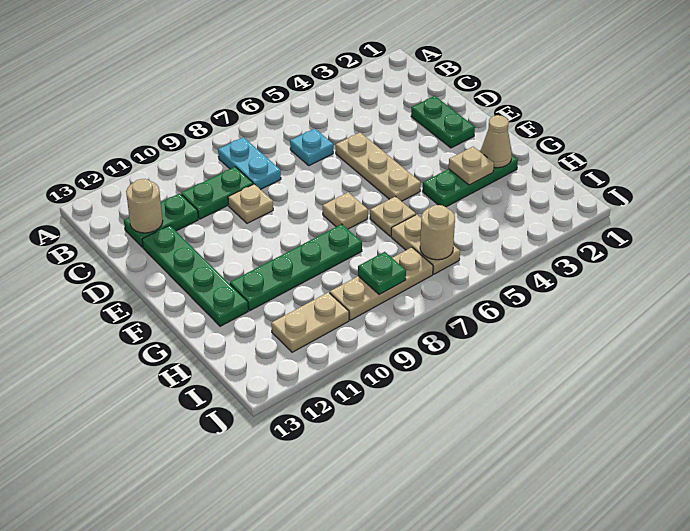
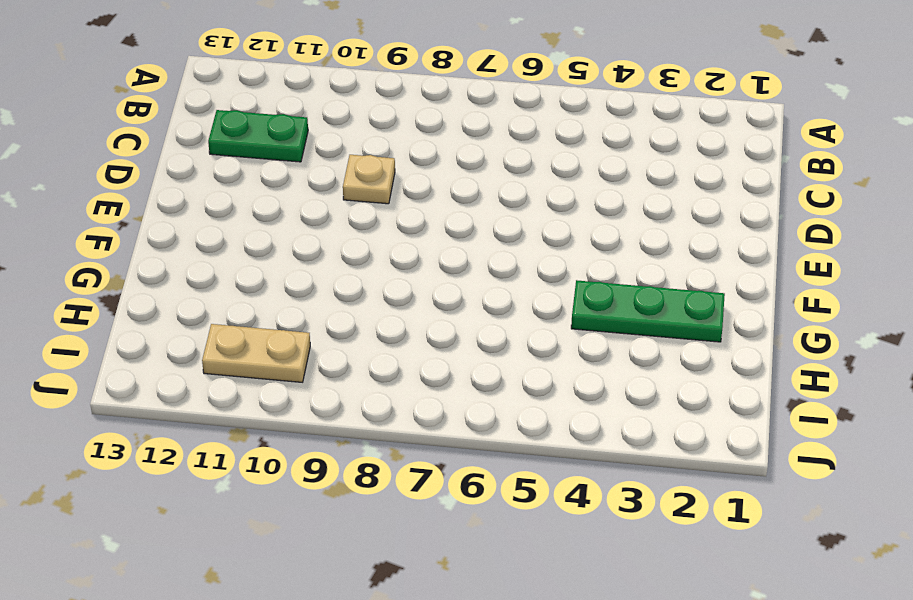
none -> cyan plate B8:C8 level 1
none -> cyan plate C6 level 1
none -> green plate C9:C10 level 1

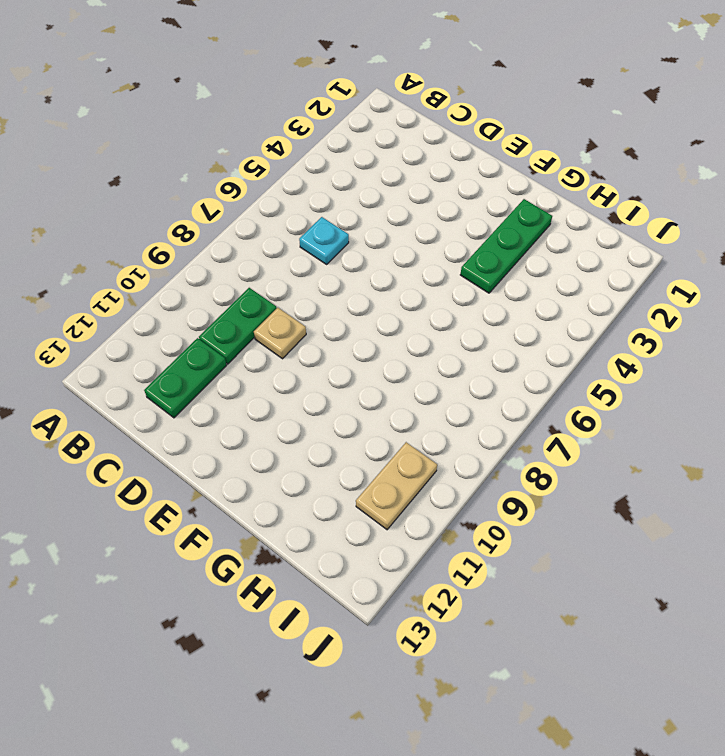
none -> cyan plate B8:C8 level 1
none -> green plate D2:E2 level 1
none -> tan plate D5:F5 level 1

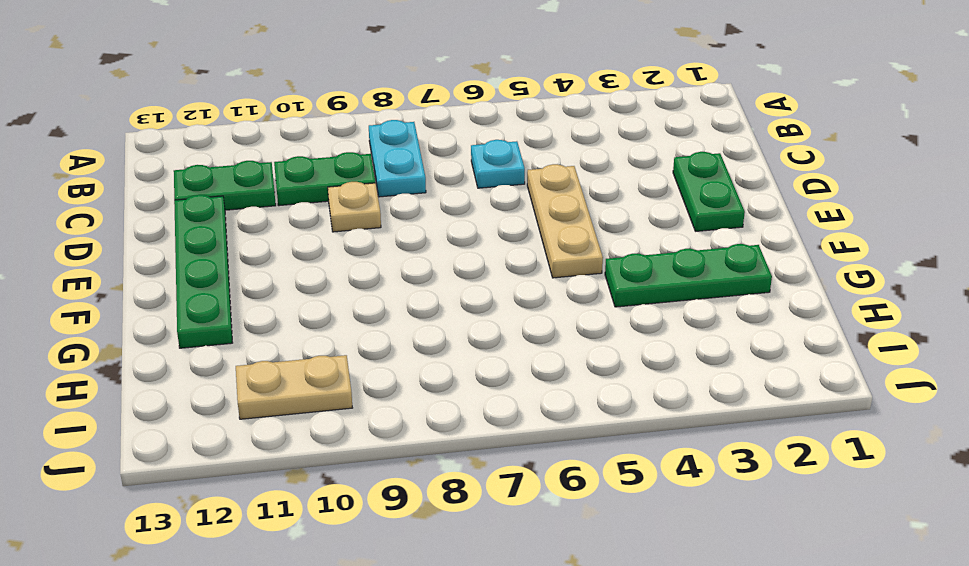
none -> tan plate F7 level 1
none -> tan plate G6 level 1
none -> green plate G8:G11 level 1

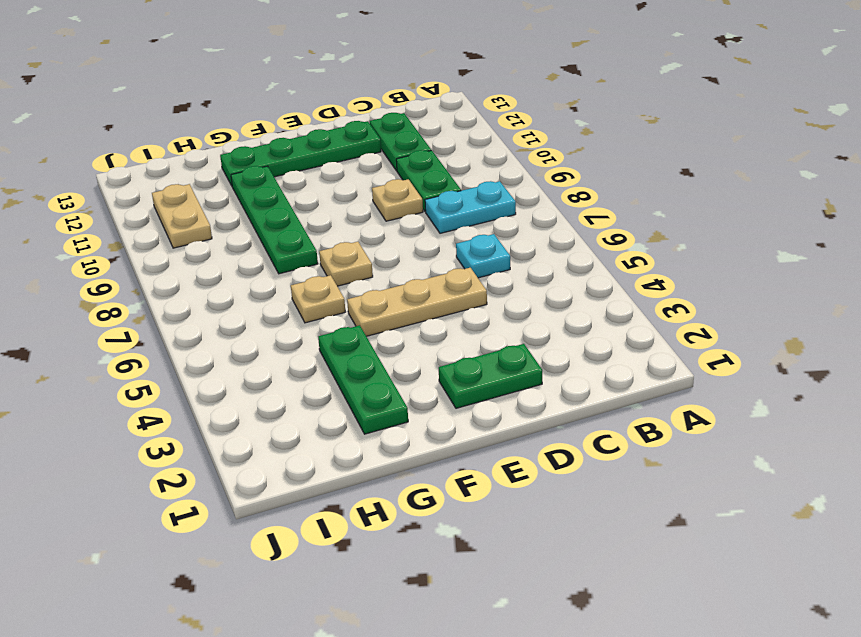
none -> tan plate H6:I6 level 1
none -> tan plate I7:I9 level 1
none -> tan round brick C12 level 2

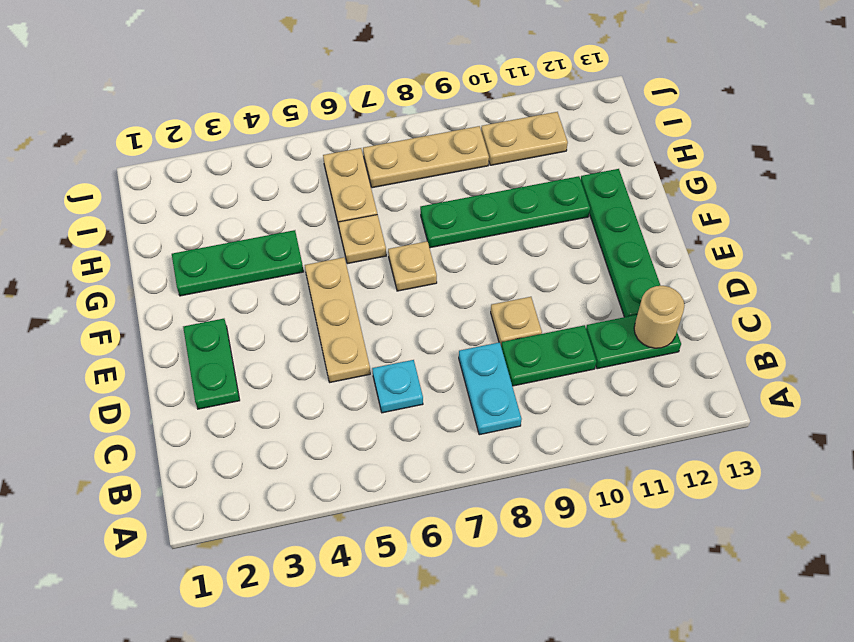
none -> tan cone G2 level 2
none -> tan plate G3 level 2
none -> tan round brick I6 level 2

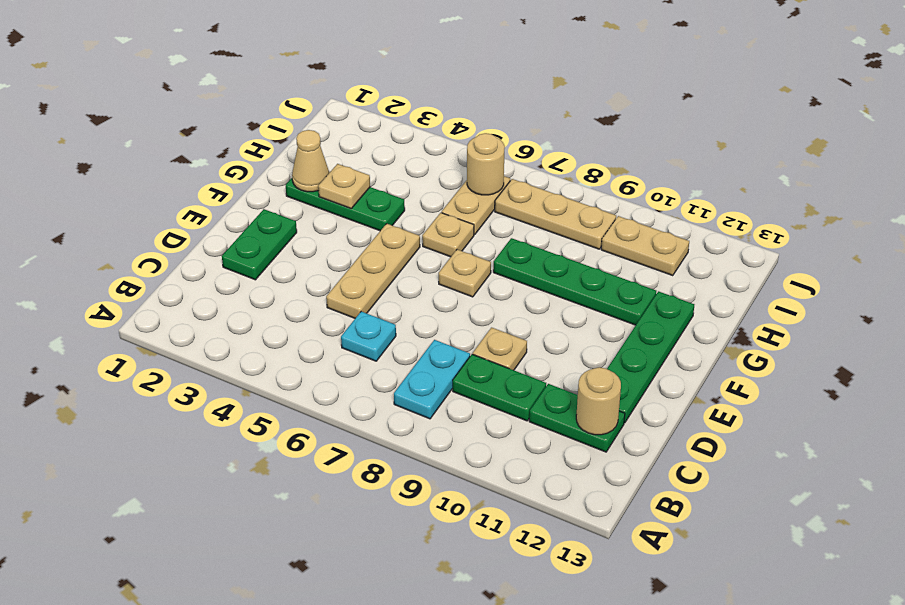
none -> green plate I8 level 2

